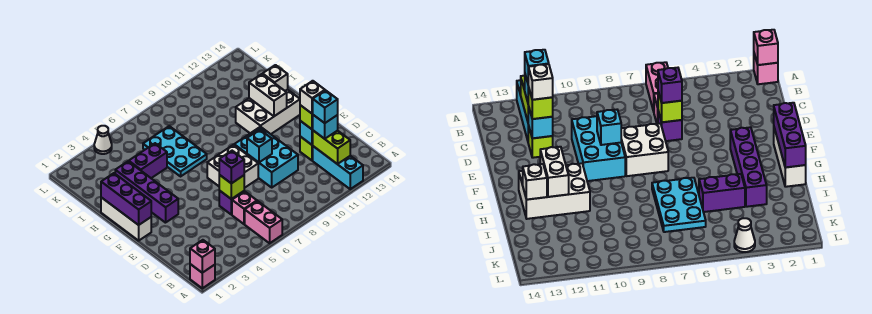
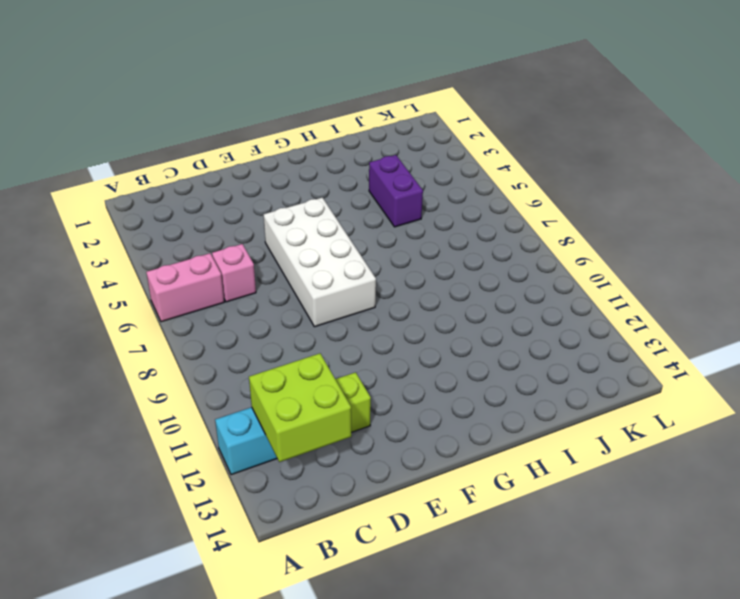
lime brick B12:C13 level 2 -> lime brick B12:C12 level 2
white brick E5:F8 level 1 -> white brick E7:F8 level 1
none -> pink brick A1 level 1
none -> purple brick D6 level 1
none -> cyan brick D9:F10 level 1

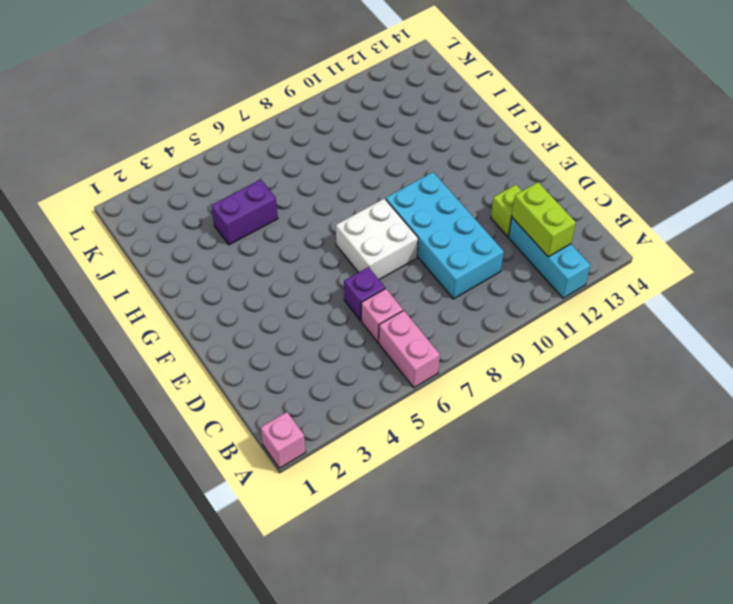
cyan brick C9:F10 level 1 -> cyan brick D9:F10 level 1
none -> white brick F1:H1 level 1
none -> purple brick F3:I3 level 1
none -> white brick G11:H13 level 1

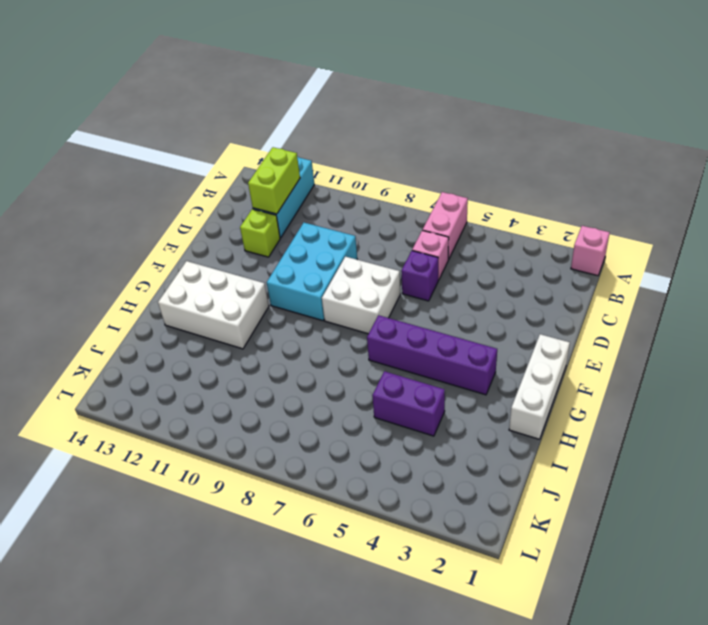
purple brick G3:G6 level 1 -> purple brick F3:I3 level 1
none -> cyan plate H6:J7 level 1
none -> white cone L4 level 1
none -> pink brick A1 level 2

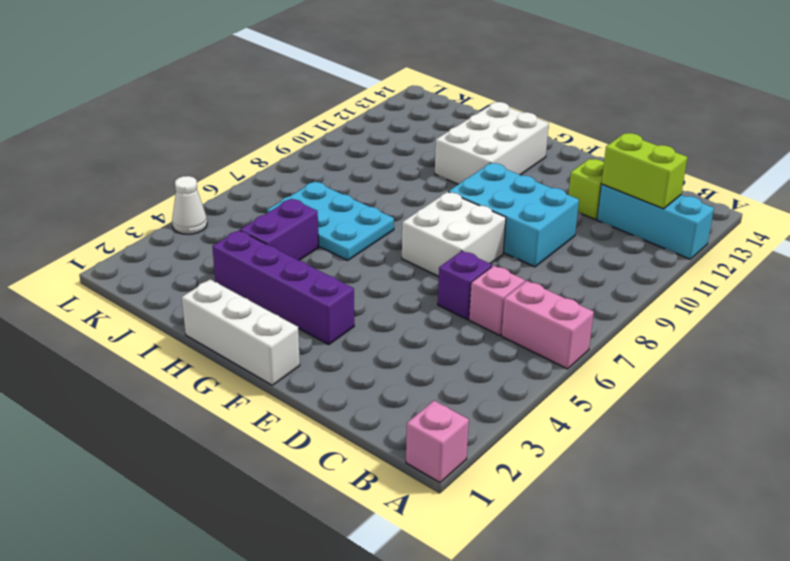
none -> pink brick A1 level 2
none -> lime brick D6 level 2
none -> cyan brick D12 level 2

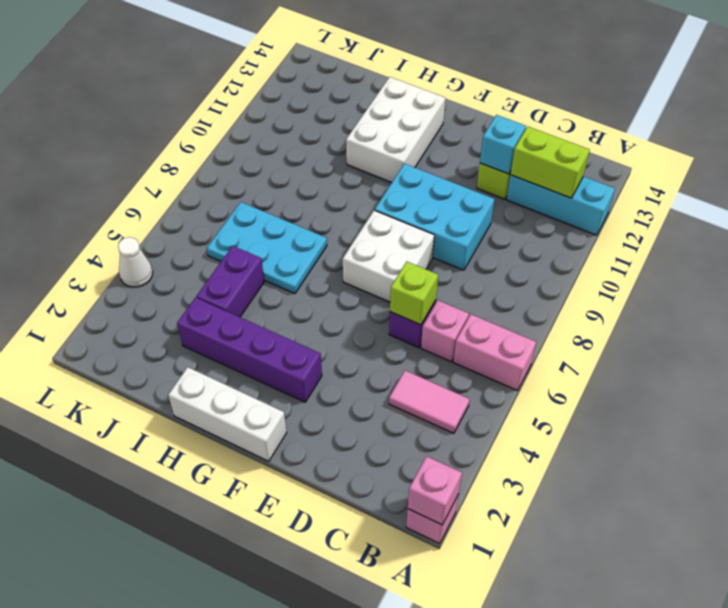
pink tile B4:C4 level 1 -> none
none -> cyan brick E9 level 2
none -> purple brick F1:H1 level 2
none -> white brick G12:H12 level 2

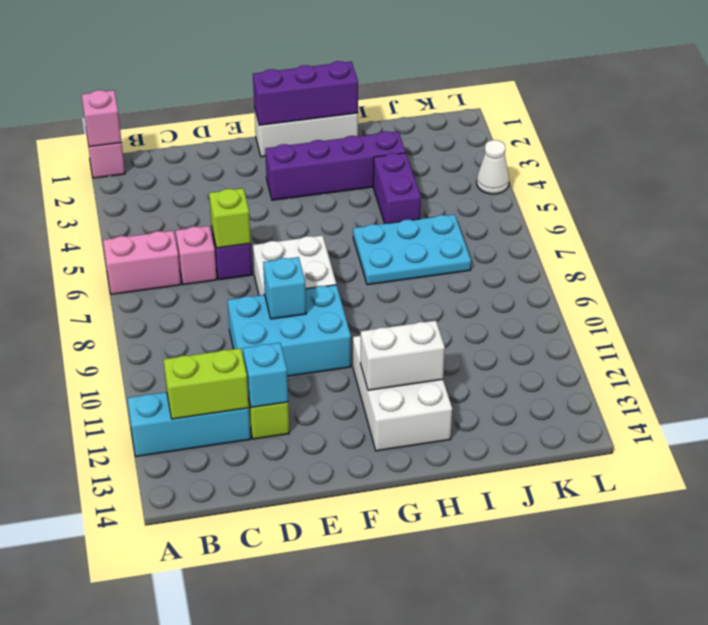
none -> white brick H13 level 2
none -> cyan brick C12 level 3
none -> purple brick D6 level 3

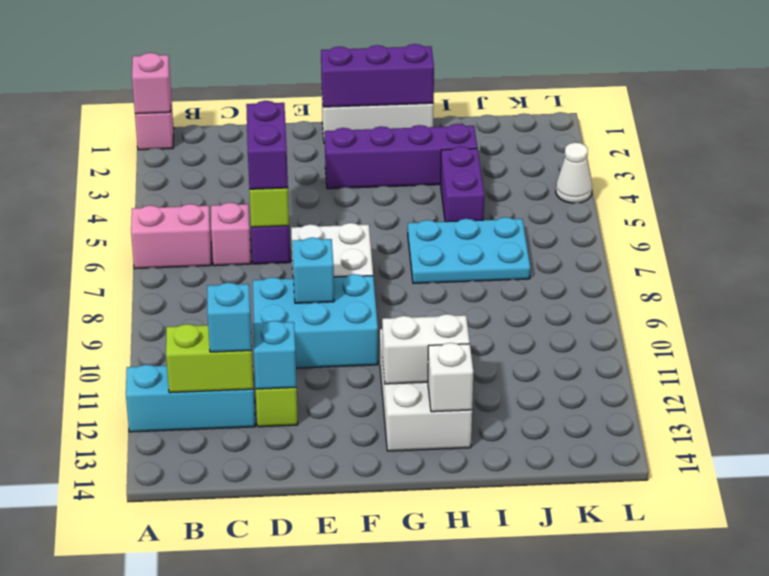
purple brick D5:D6 level 3 -> purple brick D6 level 3
none -> lime brick D12 level 3
none -> cyan brick C12 level 4
none -> white brick D12 level 4

